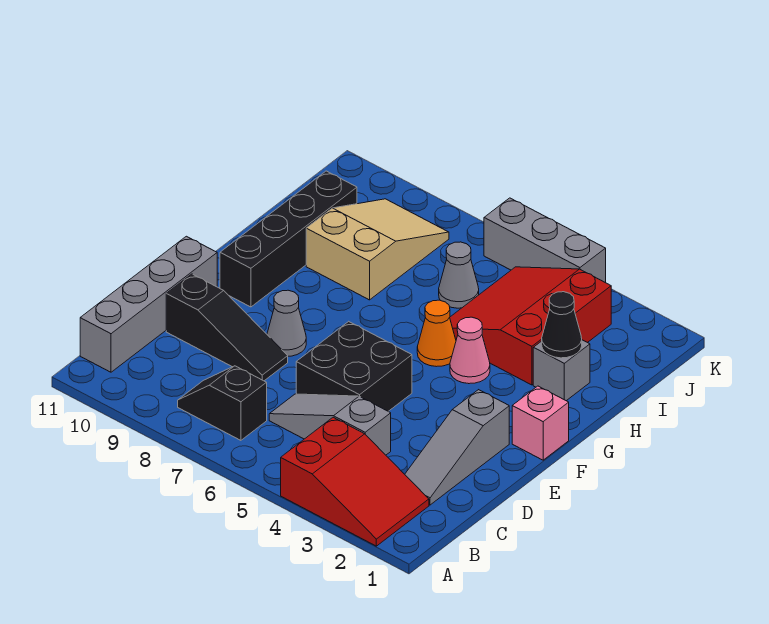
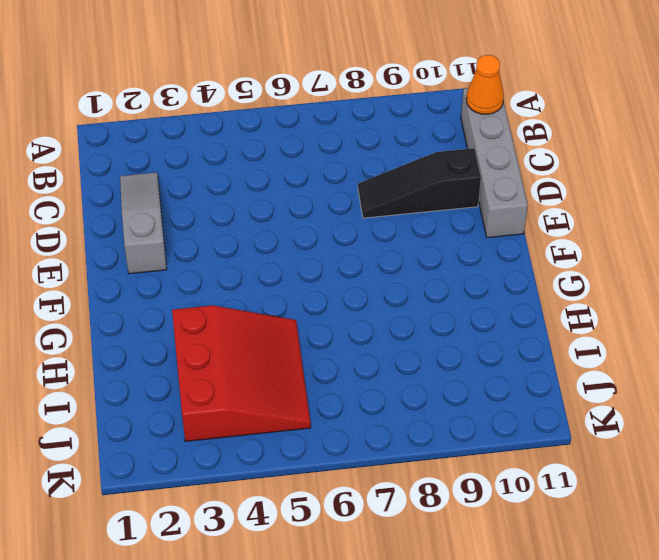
orange cone B11 level 2 -> orange cone G5 level 1
none -> red slope A2:B4 level 1 top 4
none -> black slope B7:B8 level 1 top 7
none -> grey slope C4:C6 level 1 top 4

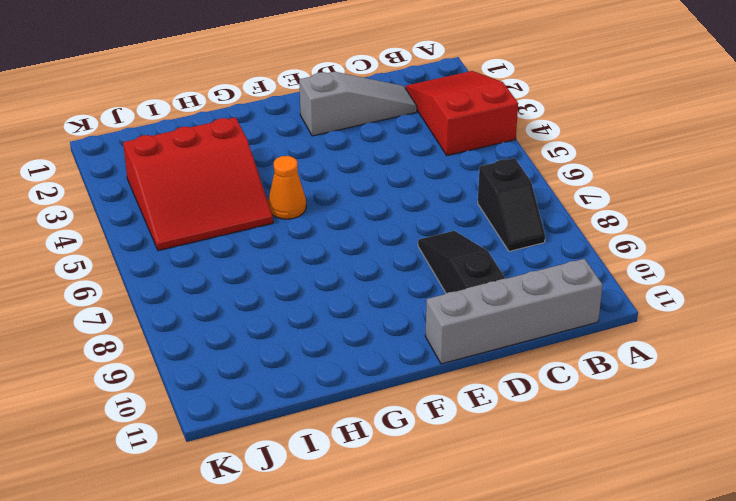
none -> grey slope C4:C6 level 1 top 4
none -> black brick D5:E6 level 1
none -> grey cone E8 level 1

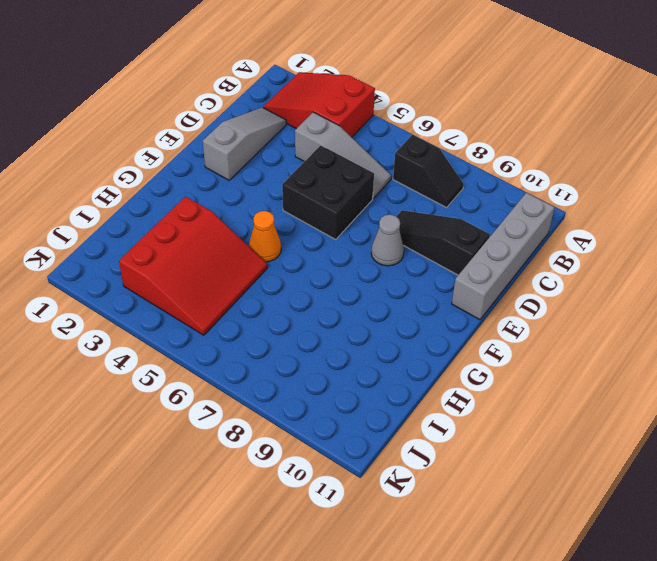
none -> pink brick F1 level 1
none -> black brick F10:I10 level 1
none -> pink cone G4 level 1

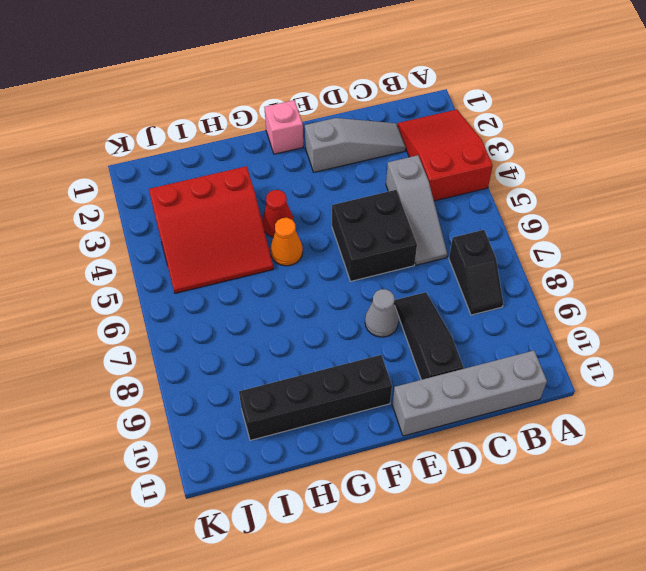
red cone G4 level 1 -> pink cone G4 level 1
none -> grey brick H2 level 1
none -> tan slope H8:J9 level 1 top H
none -> grey cone I6 level 1

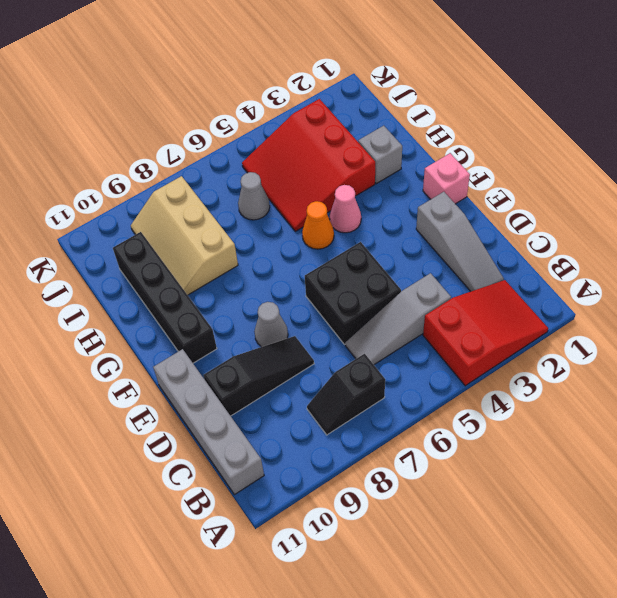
tan slope H8:J9 level 1 top 8 -> tan slope H8:J9 level 1 top H
none -> grey brick K4:K6 level 1
none -> black cone H2 level 2

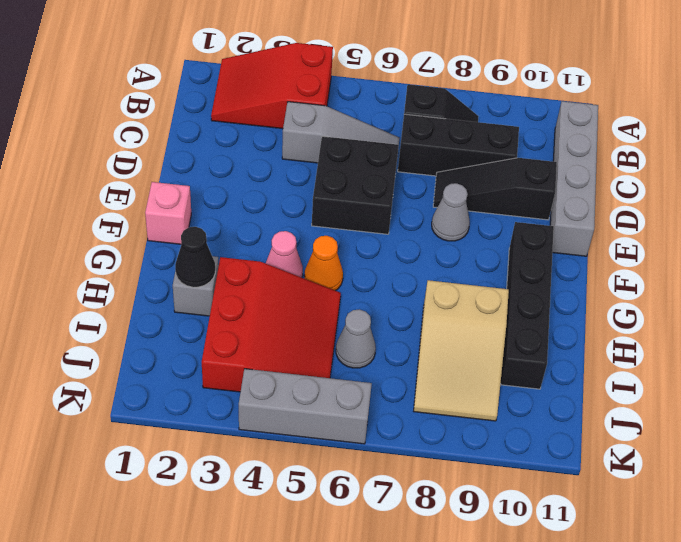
black brick C7:C9 level 1 -> none
none -> grey slope C2:E2 level 1 top E

